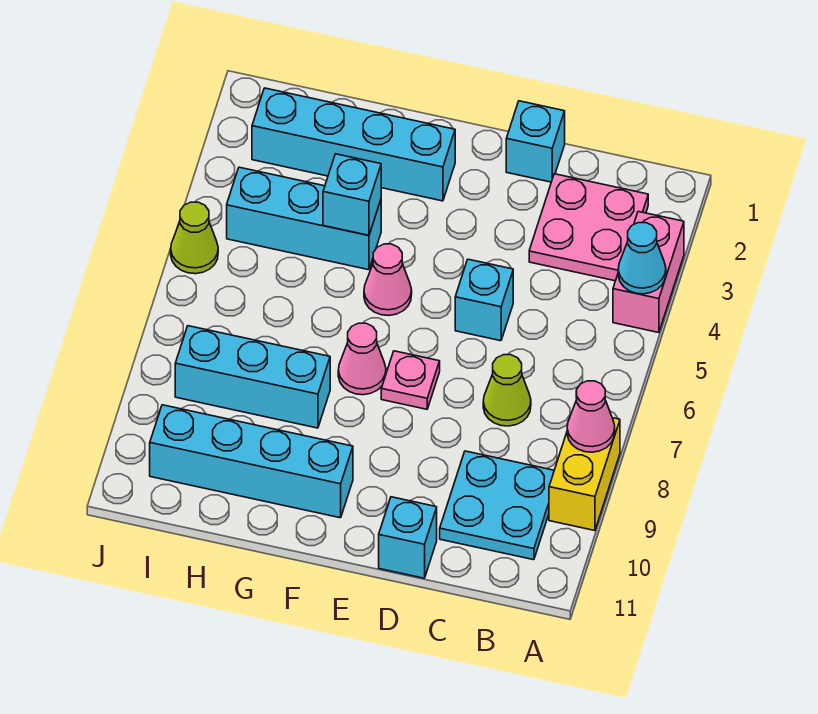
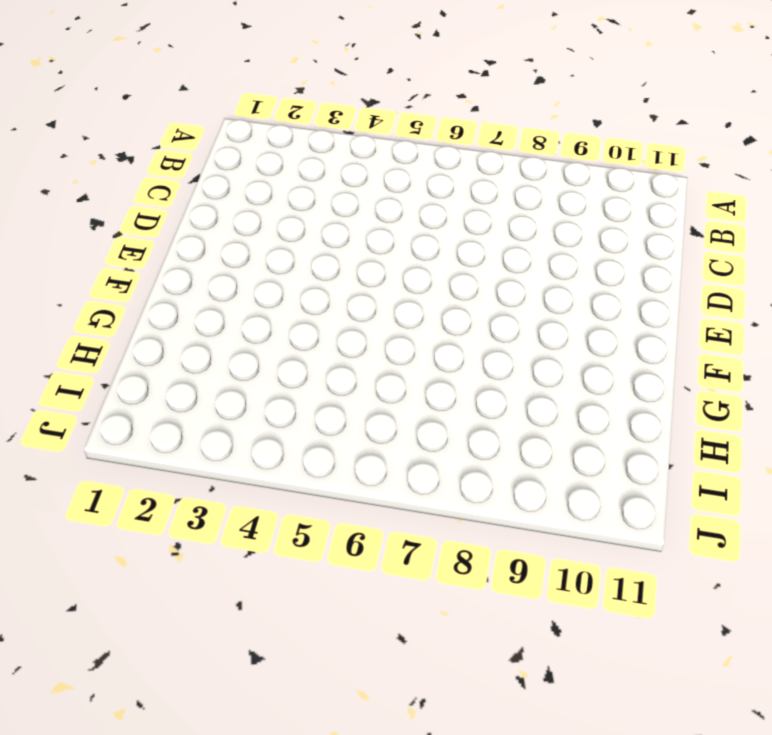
none -> pink brick A3:A4 level 1
none -> yellow brick A8:A9 level 1
none -> pink plate B2:C3 level 1

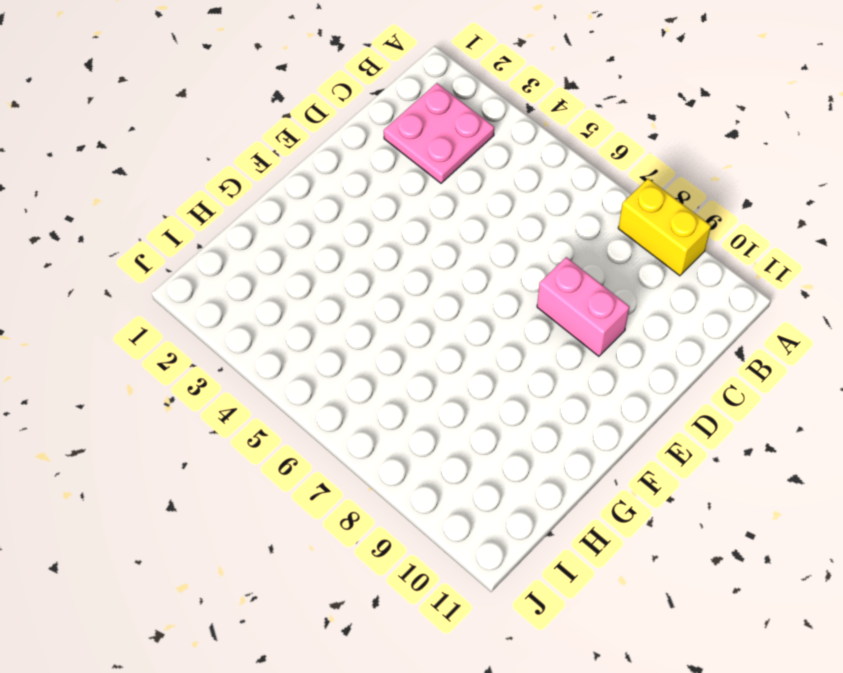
pink brick D8:D9 level 1 -> pink brick A3:A4 level 1
none -> cyan plate B9:C10 level 1
none -> lime cone C7 level 1
none -> cyan brick D1 level 1

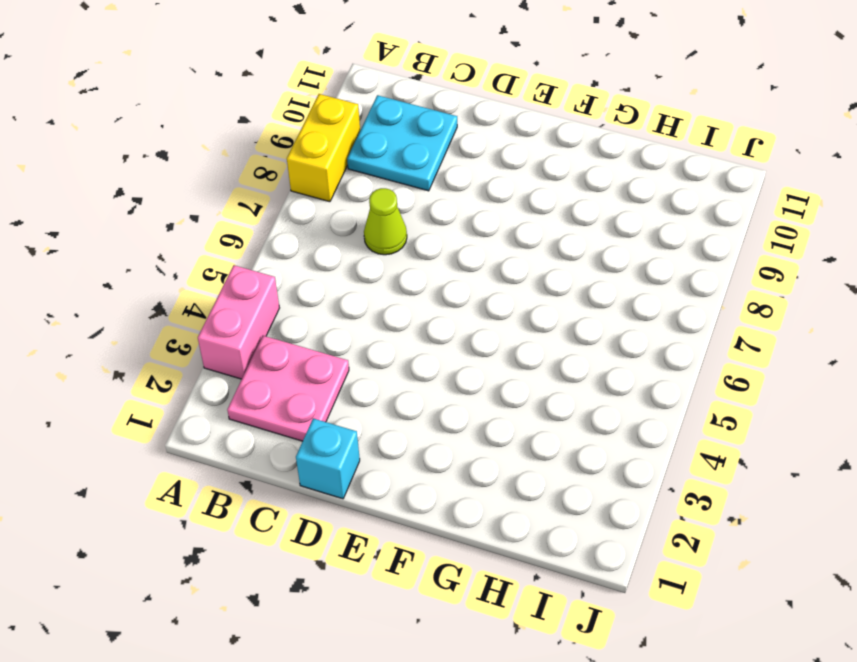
none -> cyan brick D5 level 1
none -> cyan brick D11 level 1
none -> pink plate E7 level 1

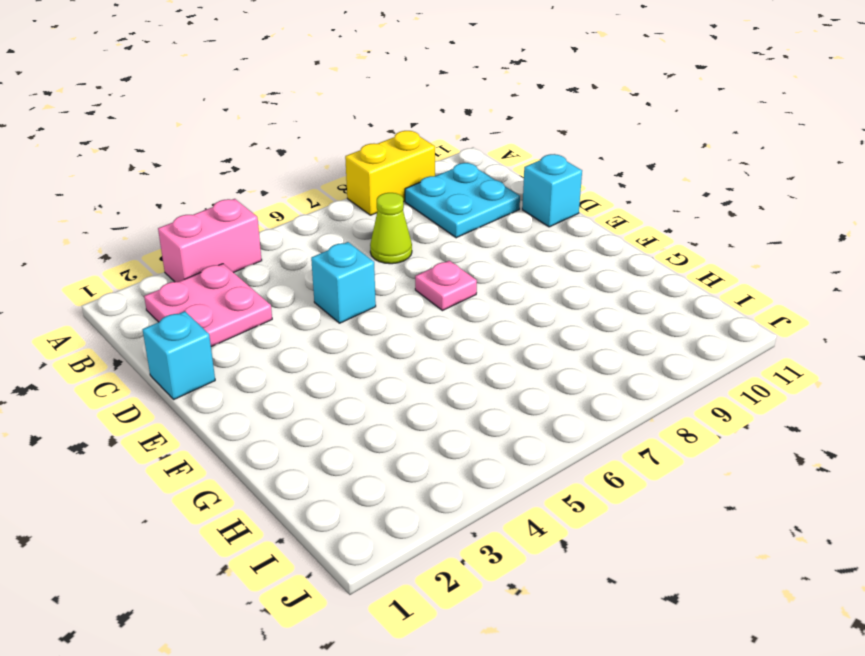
none -> cyan brick F2:I2 level 1
none -> pink cone F5 level 1
none -> pink cone F7 level 1

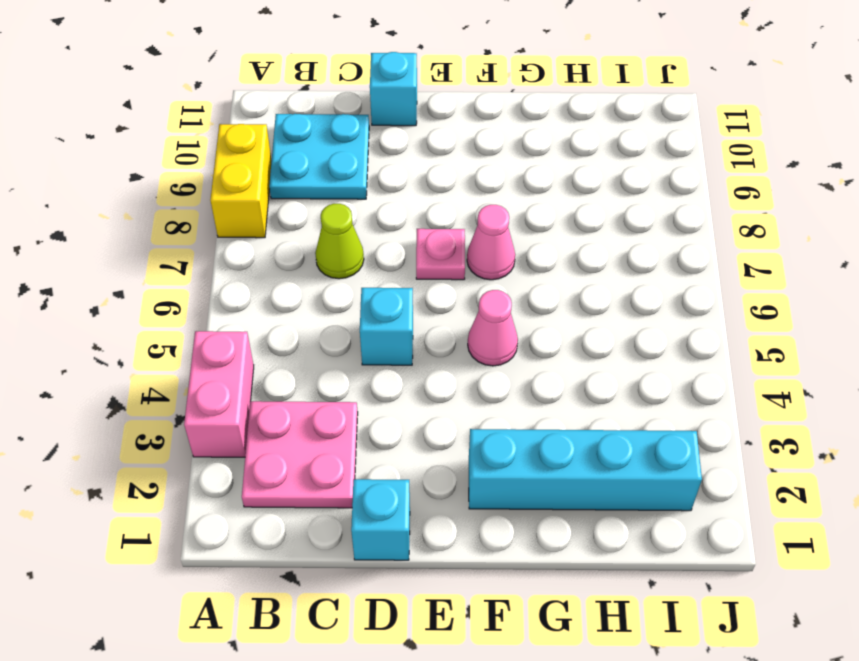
none -> cyan brick F10:I10 level 1
none -> cyan brick G4:I4 level 1
none -> cyan brick G8:I8 level 1

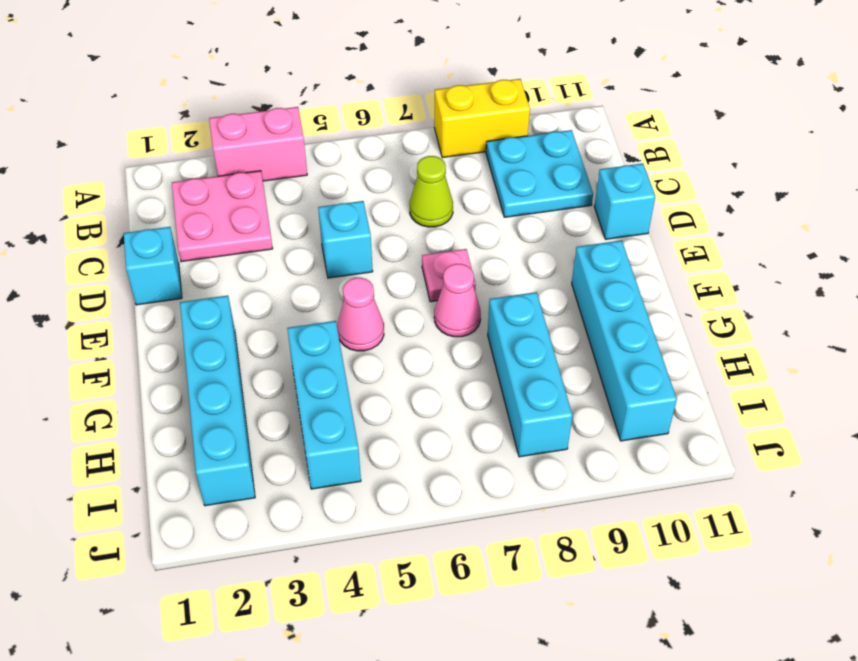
none -> lime cone J5 level 1
none -> cyan cone A4 level 2
none -> pink cone A8 level 2

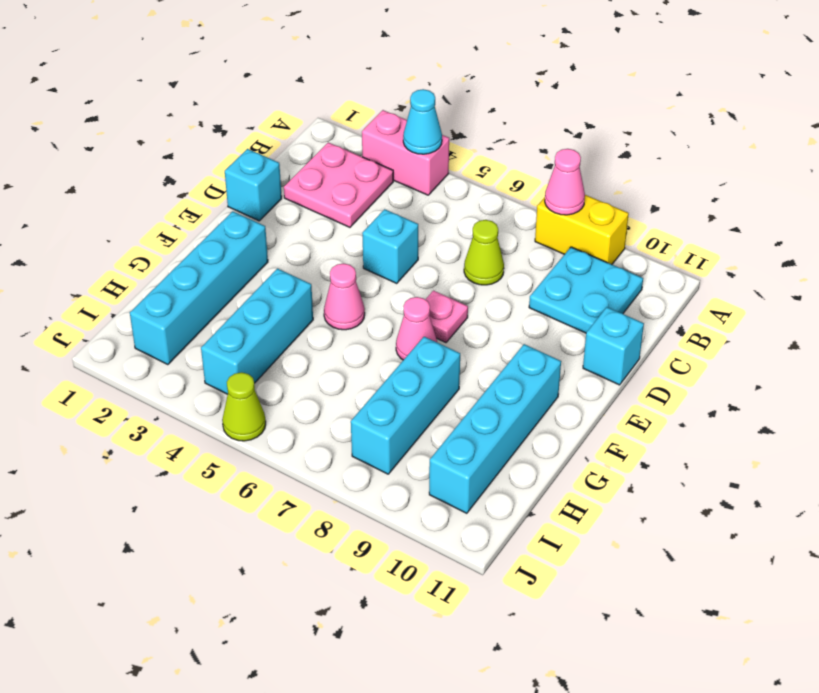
none -> cyan brick G4 level 2

